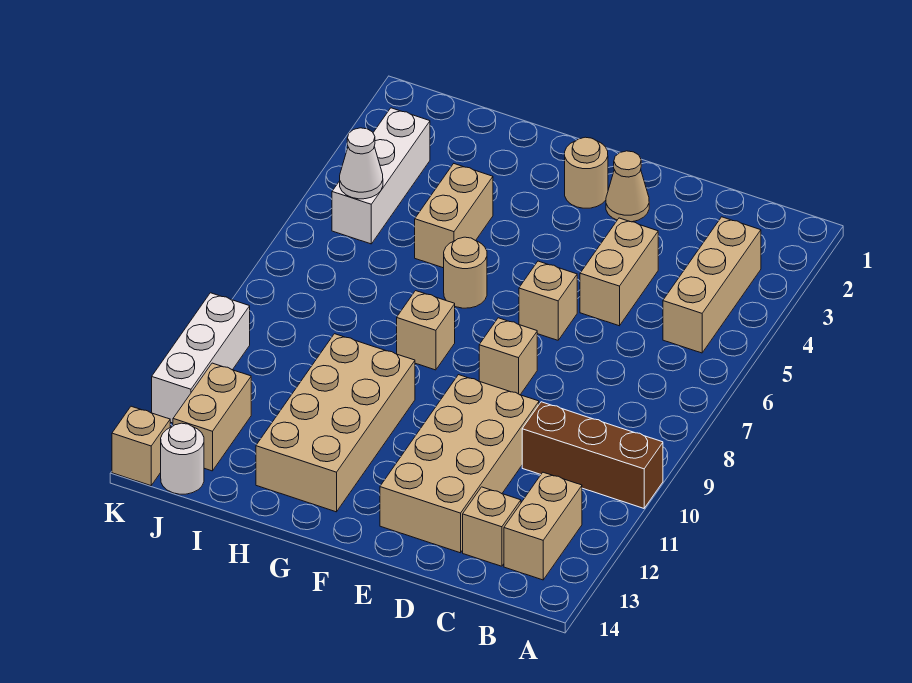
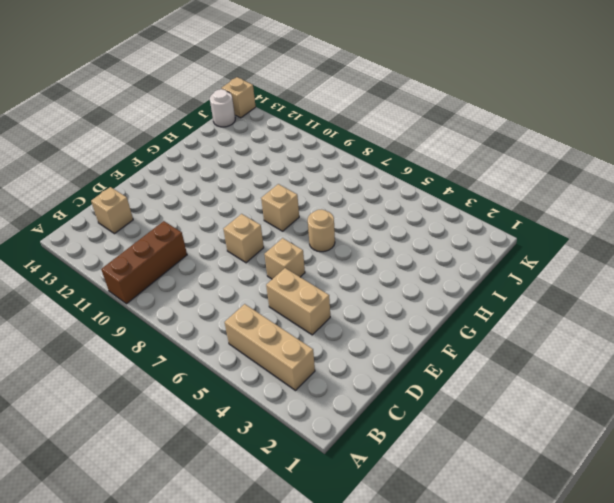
none -> tan brick B12:B13 level 1
none -> tan brick D10:E13 level 1
none -> tan cone E2 level 1

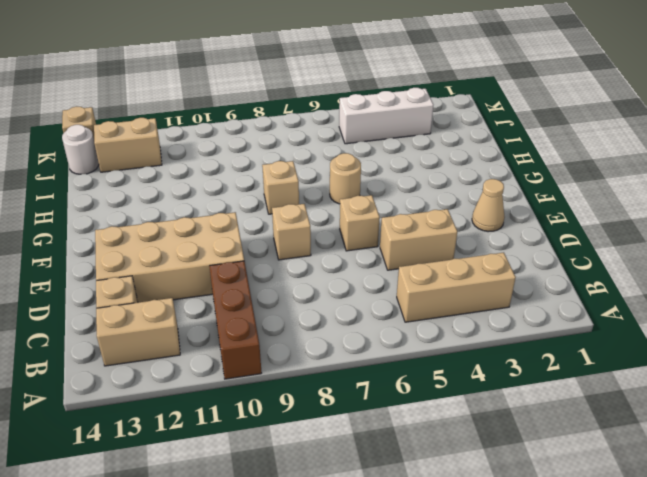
none -> tan round brick F2 level 1
none -> tan brick G10:H13 level 1
none -> tan brick H4:H5 level 1

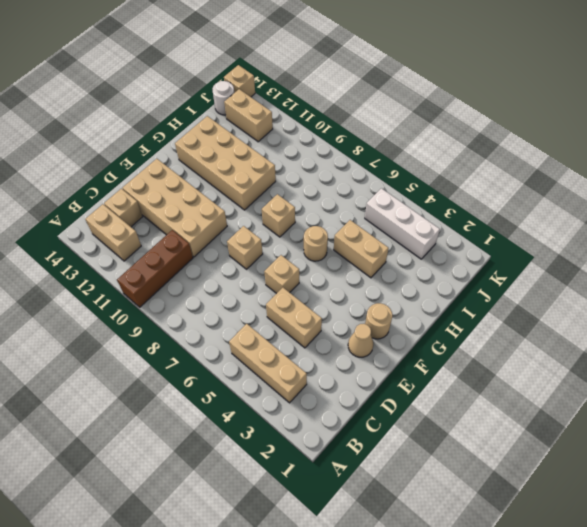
none -> white brick K10:K12 level 1
none -> white cone J5 level 2

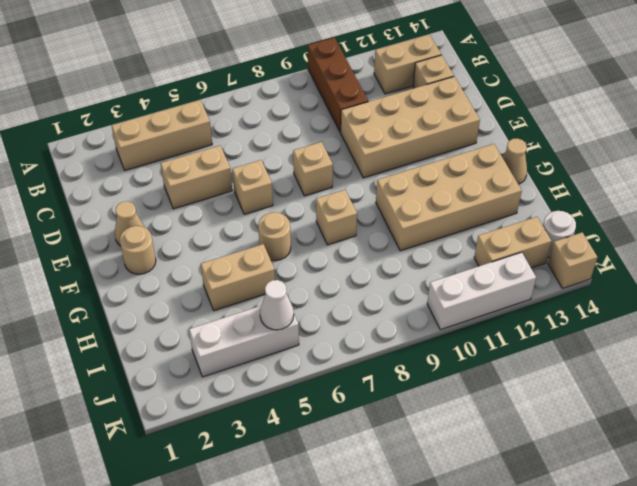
tan cone G14 level 1 -> none

